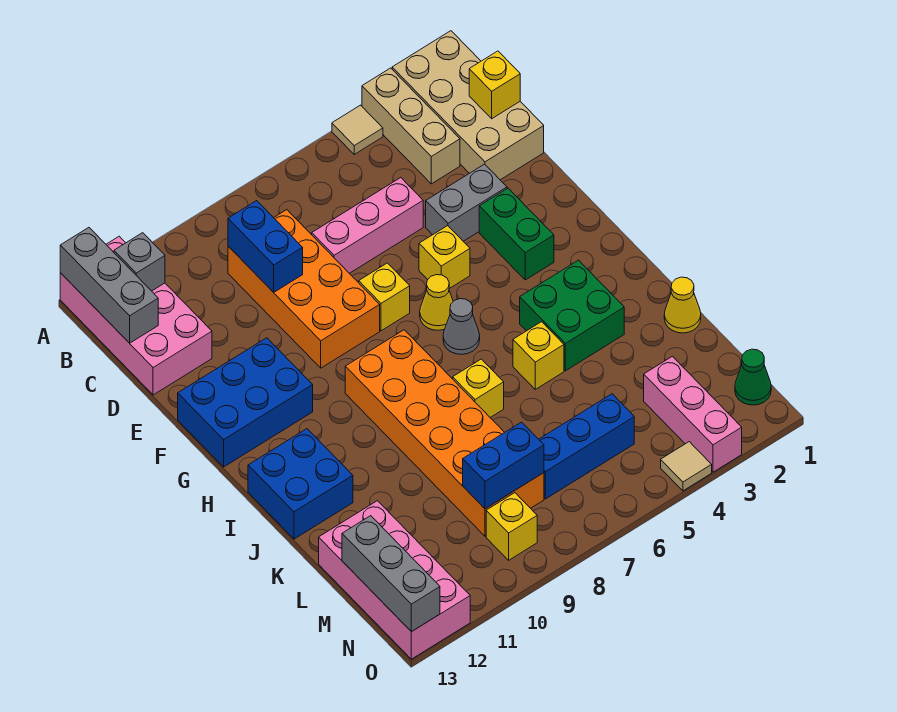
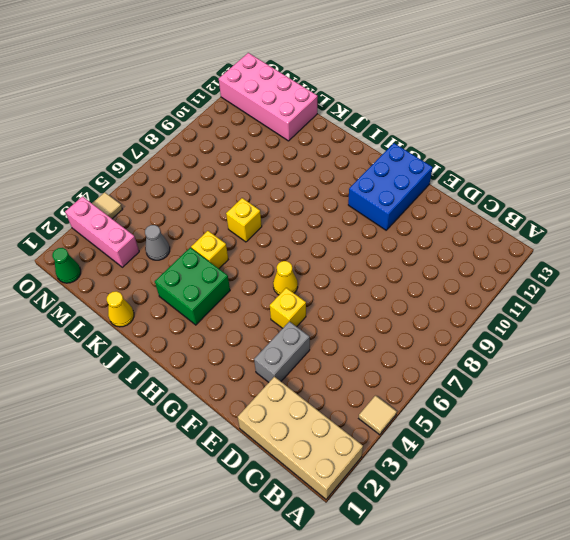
grey cone L4 level 1 -> grey cone H6 level 1
none -> tan brick A3:C3 level 1
none -> pink brick A12:D13 level 1
none -> orange brick C8:F9 level 1
none -> pink brick D5:D7 level 1

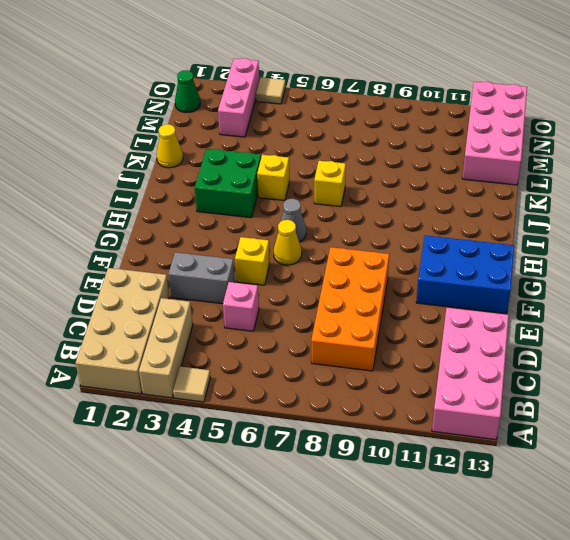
pink brick D5 level 1 -> pink brick D5:D7 level 1
none -> green brick F3:G3 level 1
none -> yellow brick F7 level 1
none -> orange brick H8:M9 level 1
none -> blue brick I12:J13 level 1

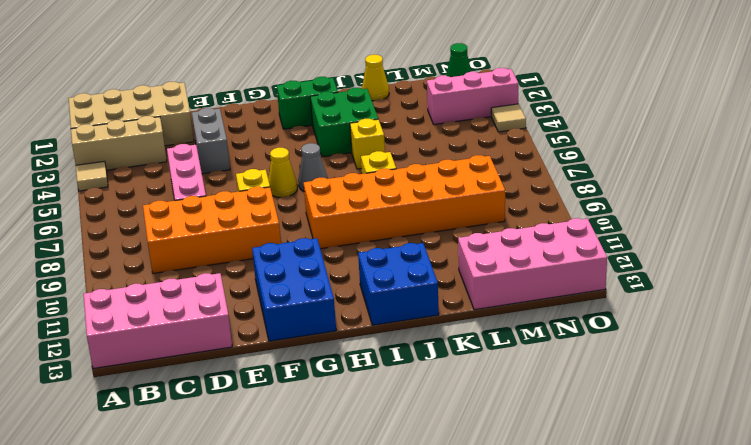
green brick H2:I2 level 1 -> green brick F3:G3 level 1
none -> yellow brick F5 level 1
none -> blue brick M5:M7 level 1
none -> yellow brick N9 level 1
none -> grey brick A13:C13 level 2

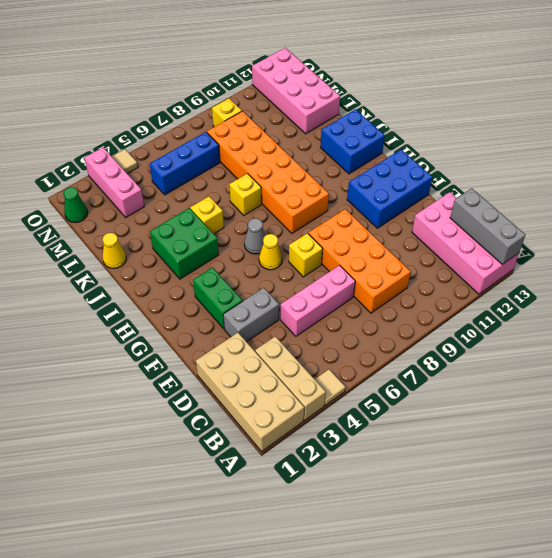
none -> yellow brick F5 level 1
none -> grey brick B12 level 2
none -> yellow brick C1 level 2
none -> blue brick C9:D9 level 2

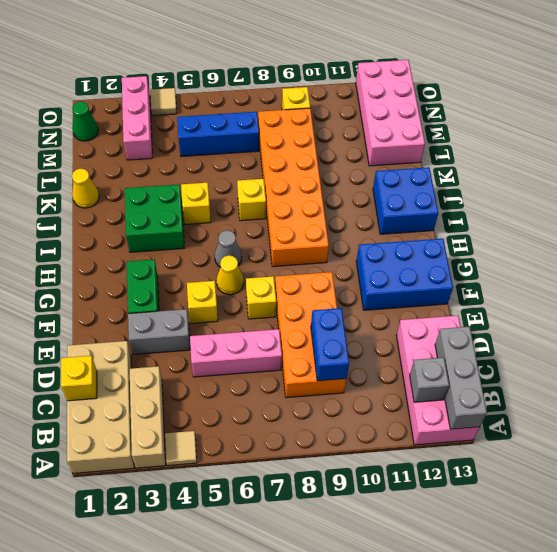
none -> blue brick M8:M9 level 2
none -> grey brick M13:O13 level 2

